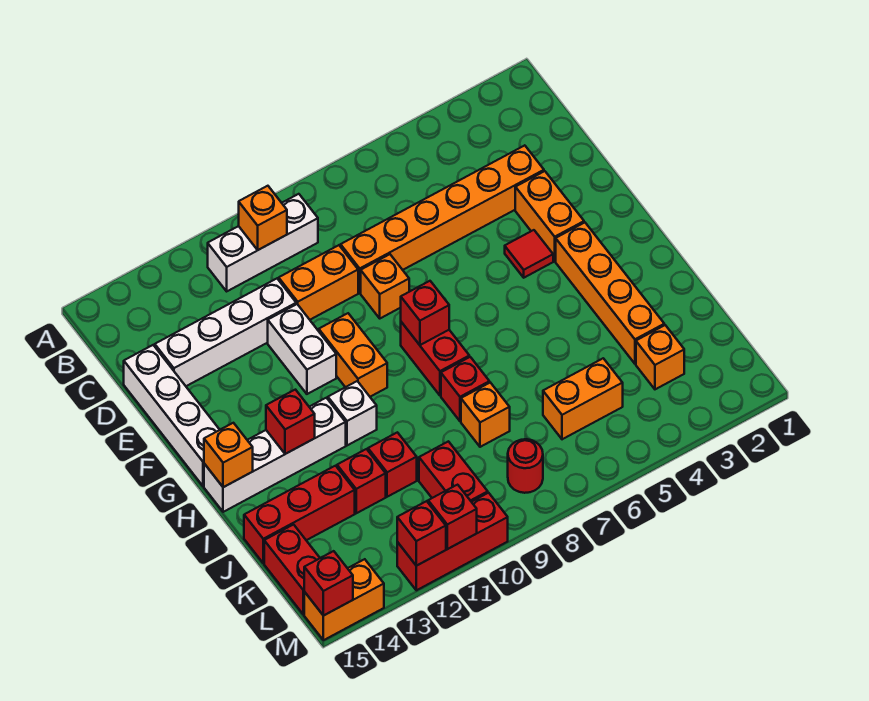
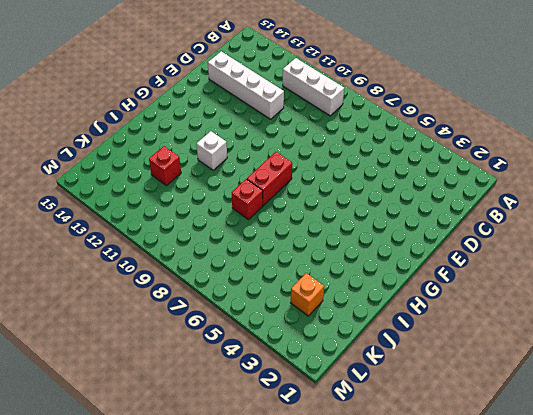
none -> orange brick D3:D8 level 1
none -> orange brick D9:D10 level 1
none -> white brick D15:G15 level 1
none -> orange brick E3:F3 level 1

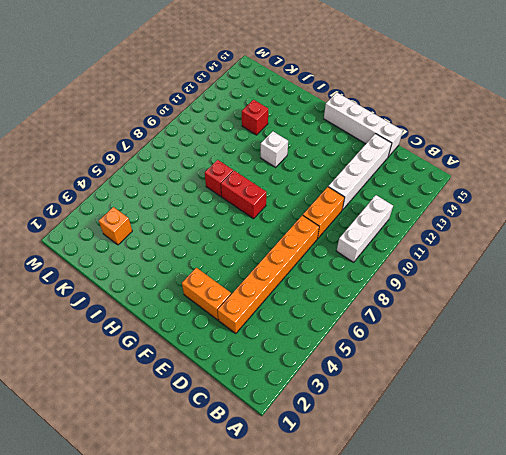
none -> orange brick E8 level 1
none -> white brick E11:F11 level 1
none -> red tile F4 level 1
none -> orange brick F10:G10 level 1

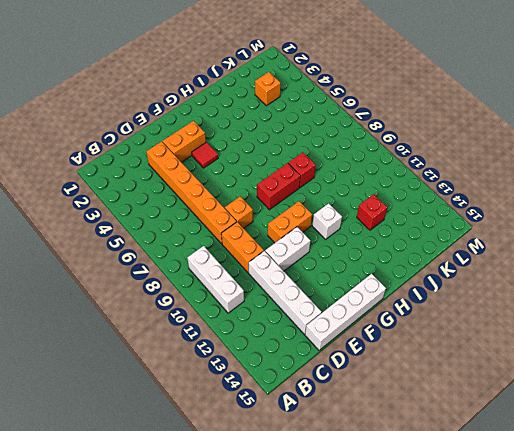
none -> orange brick G3:J3 level 1
none -> white brick H12:H15 level 1
none -> orange brick J8 level 1
none -> red brick J11 level 1

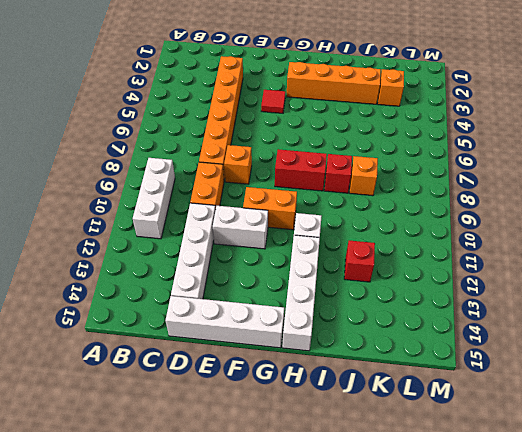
none -> orange brick E3:F3 level 1
none -> red brick J11 level 1
none -> red brick J13:J15 level 1
none -> orange brick K5:K6 level 1

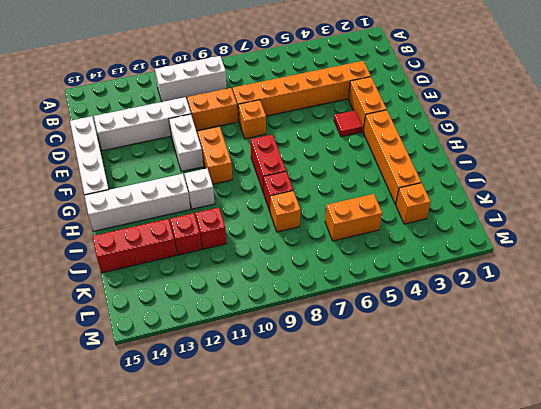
none -> red brick K10:L10 level 1
none -> red brick K15:L15 level 1
none -> red round brick L8 level 1
none -> red brick M10:M12 level 1

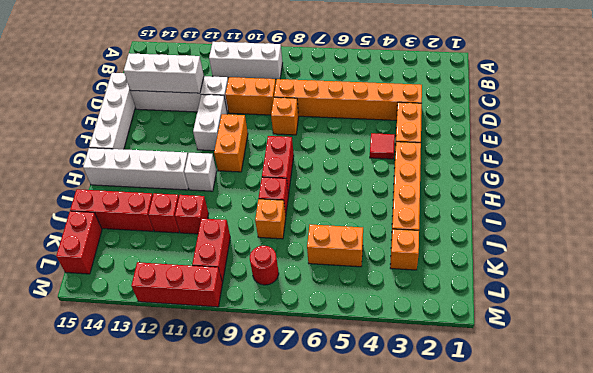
white brick D12:D14 level 2 -> none
none -> orange brick M14:M15 level 1
none -> orange brick B10 level 2
none -> red brick G8 level 2
none -> red brick H13 level 2

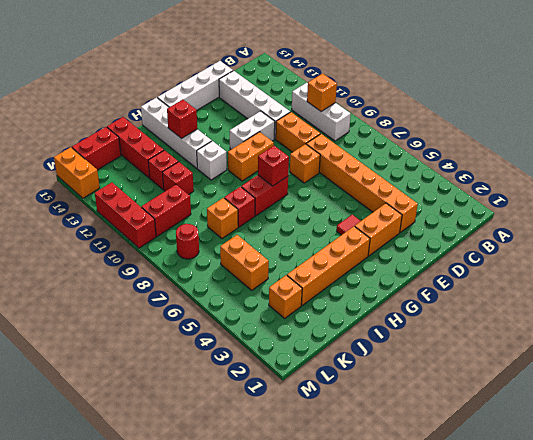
none -> orange brick H15 level 2
none -> red brick M11 level 2
none -> red brick M12 level 2
none -> red brick M15 level 2

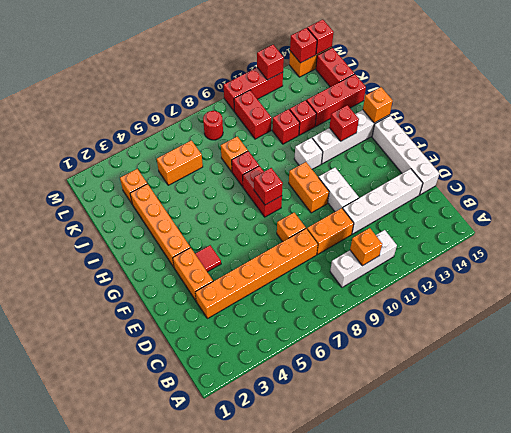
red brick M14 level 2 -> red brick M11 level 2

